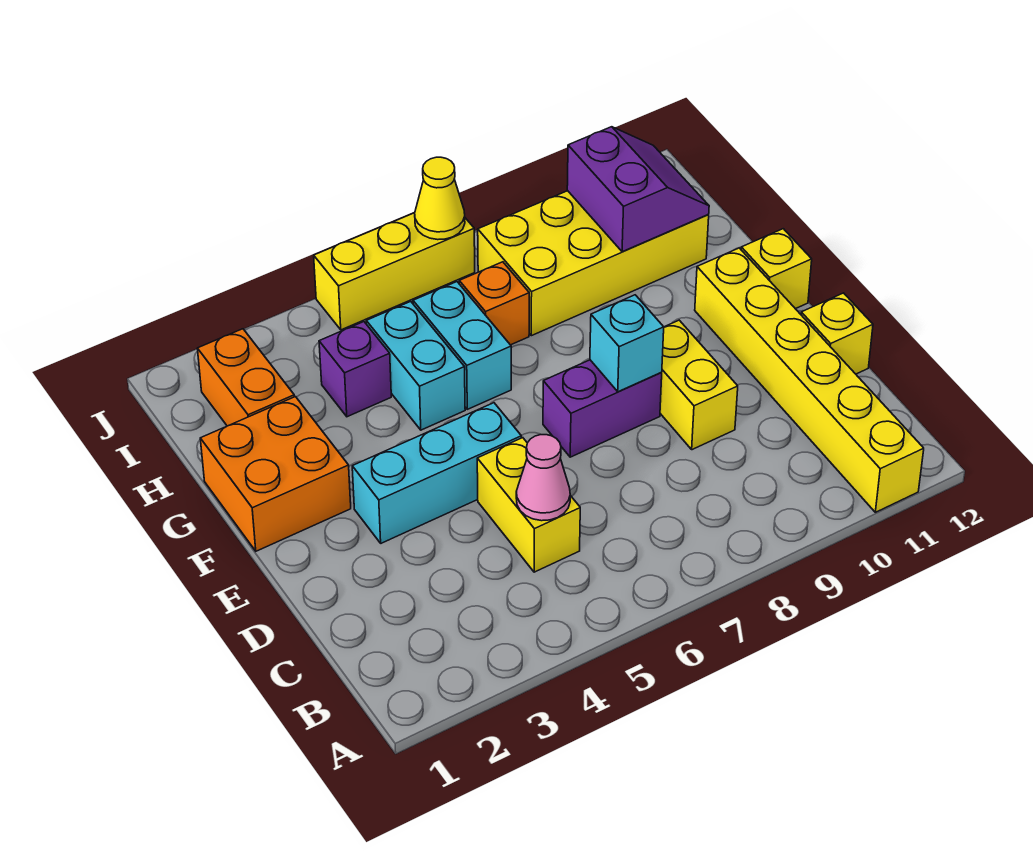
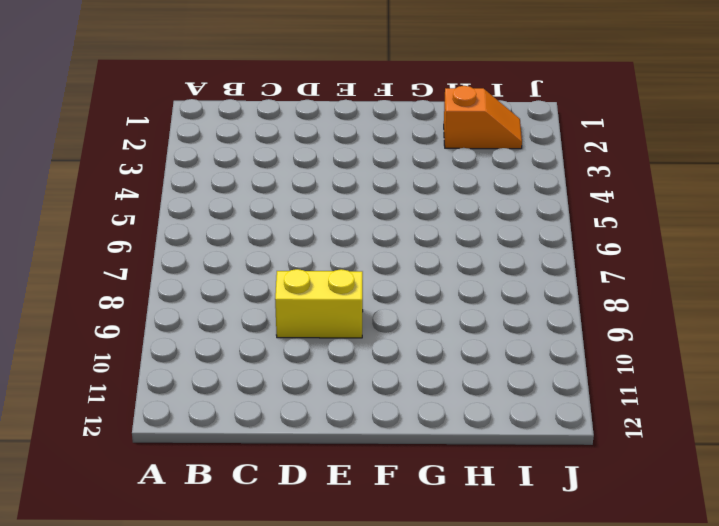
orange slope H2:I2 level 1 top H -> orange brick H2:I2 level 1
none -> yellow brick A11:F11 level 1
none -> yellow brick C5:D5 level 1
none -> yellow brick D12 level 1

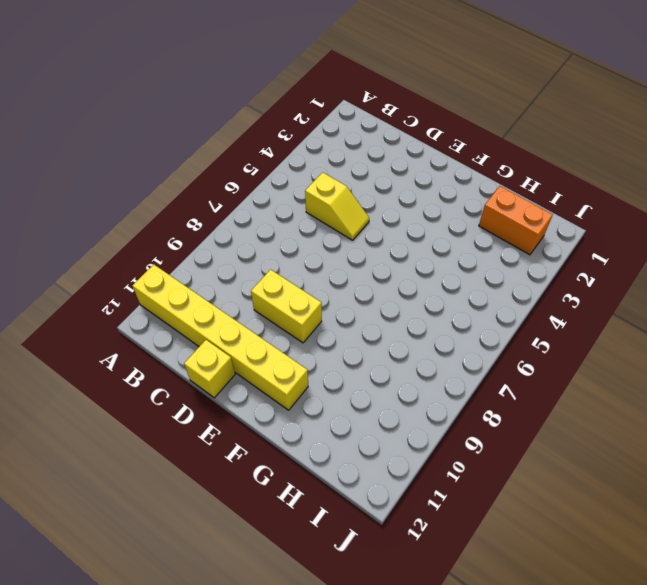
yellow slope C5:D5 level 1 top C -> yellow brick C5:D5 level 1
none -> cyan brick E3:E5 level 1
none -> purple brick E7:E8 level 1
none -> orange brick F1:G2 level 1

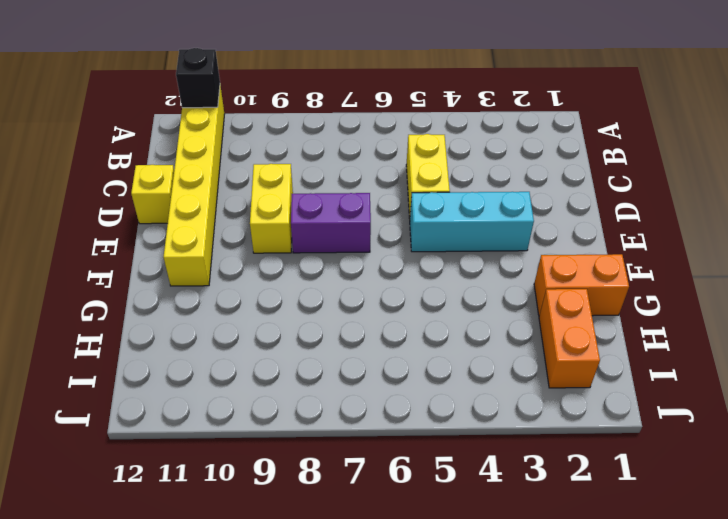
black brick A11 level 2 -> none
orange brick G1:G2 level 1 -> orange brick F1:G2 level 1
none -> yellow brick F12 level 1
none -> cyan brick G5:H5 level 1
none -> cyan brick G6:H6 level 1

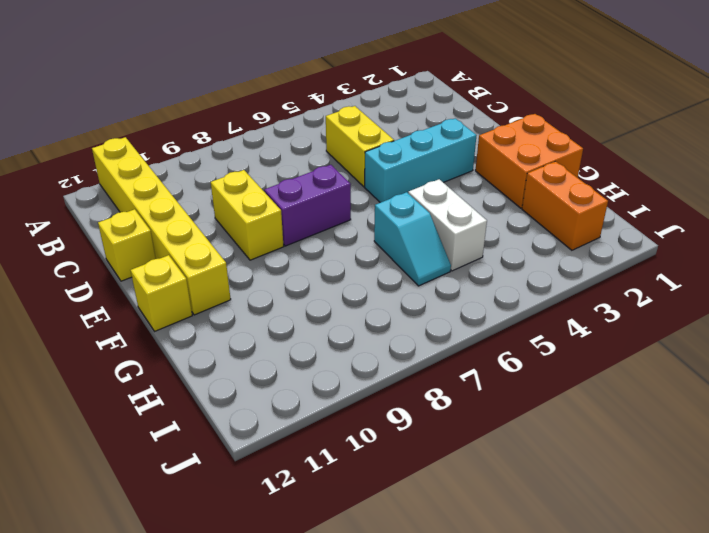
white brick G5:H5 level 1 -> cyan brick G5:H5 level 1
cyan slope G6:H6 level 1 top G -> cyan brick G6:H6 level 1
none -> purple brick H4 level 1
none -> orange brick H7 level 1
none -> yellow brick H8:I11 level 1

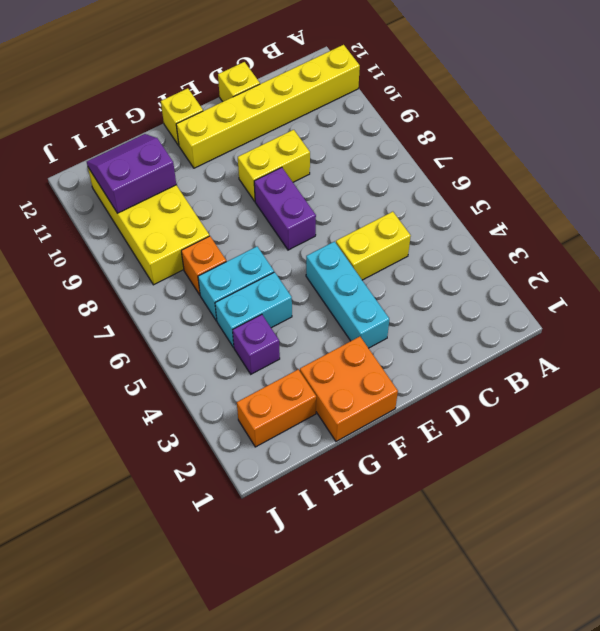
none -> yellow brick J5:J7 level 1
none -> pink cone C5 level 2
none -> cyan brick E8 level 2

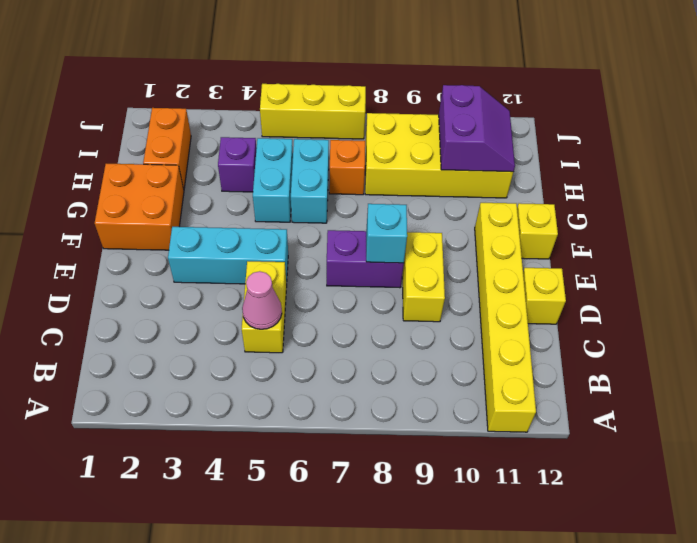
none -> yellow cone J7 level 2

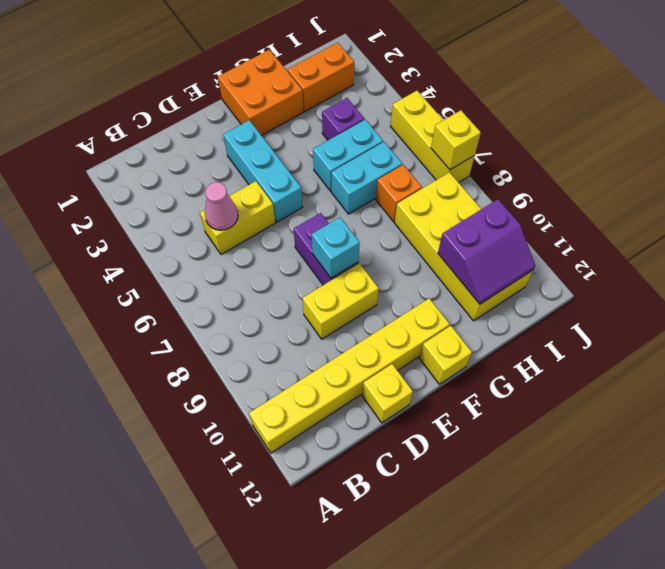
yellow brick J7 level 2 -> yellow cone J7 level 2

